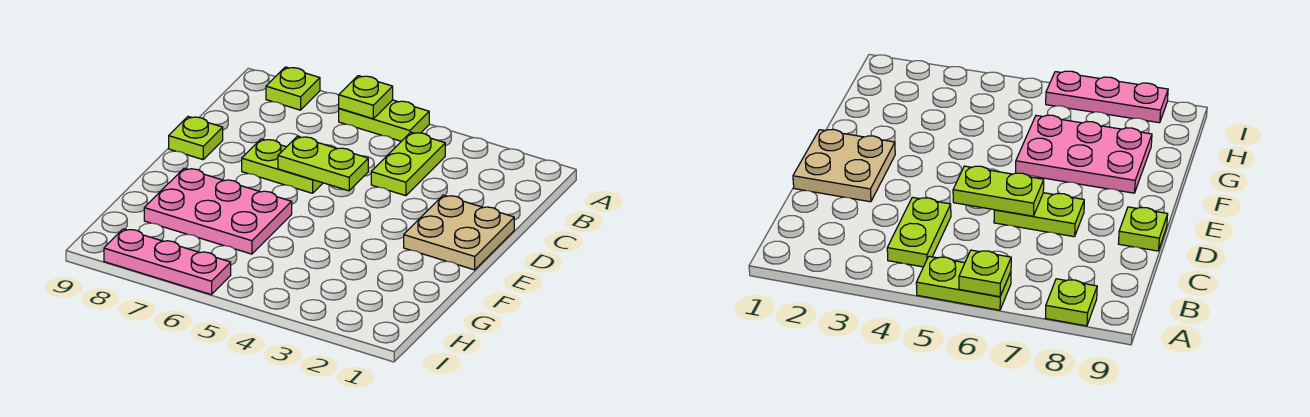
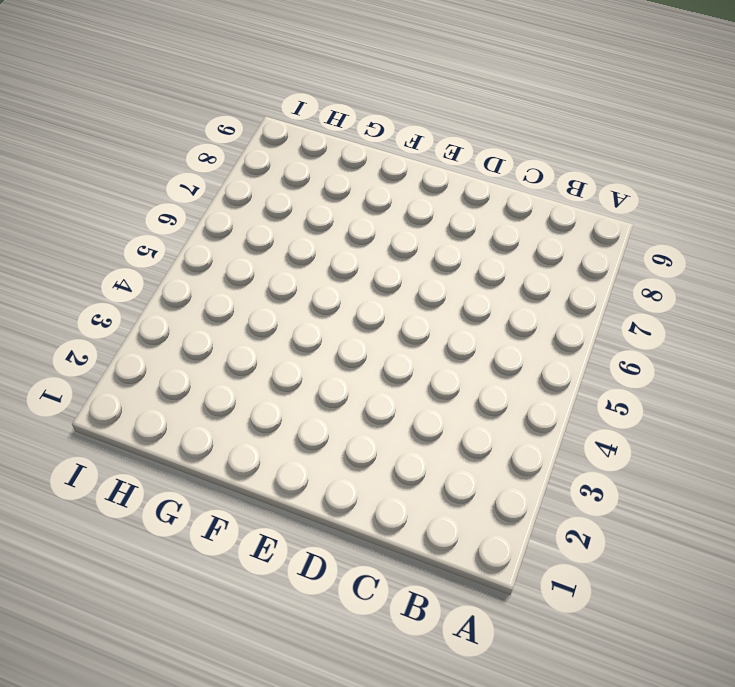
none -> lime plate A5:A6 level 1
none -> lime plate A8 level 1

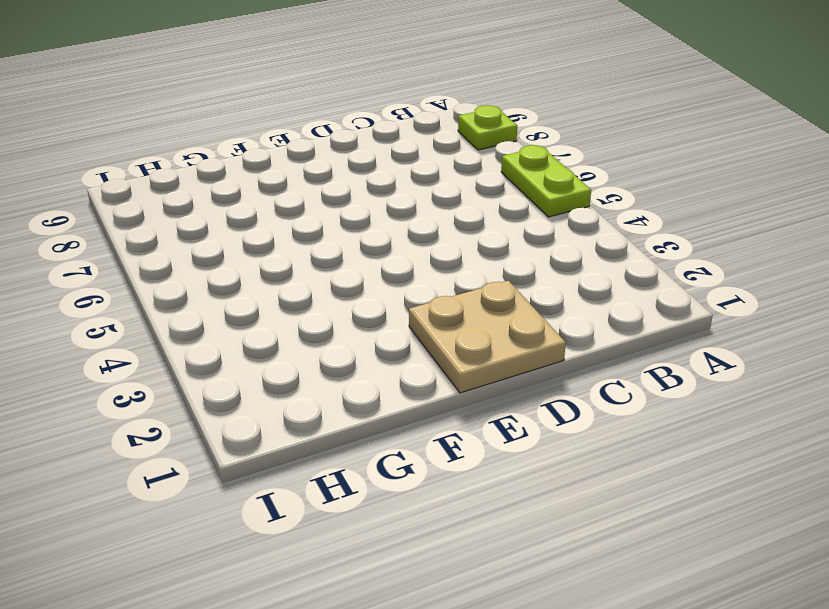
none -> lime plate B4:C4 level 1
none -> lime plate D6:D7 level 1

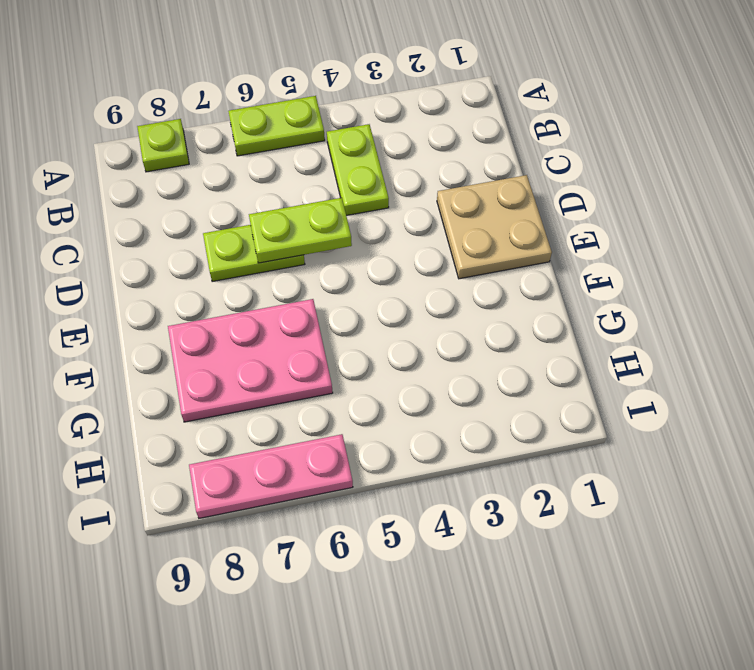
none -> lime plate D9 level 1
none -> lime plate A6 level 2

